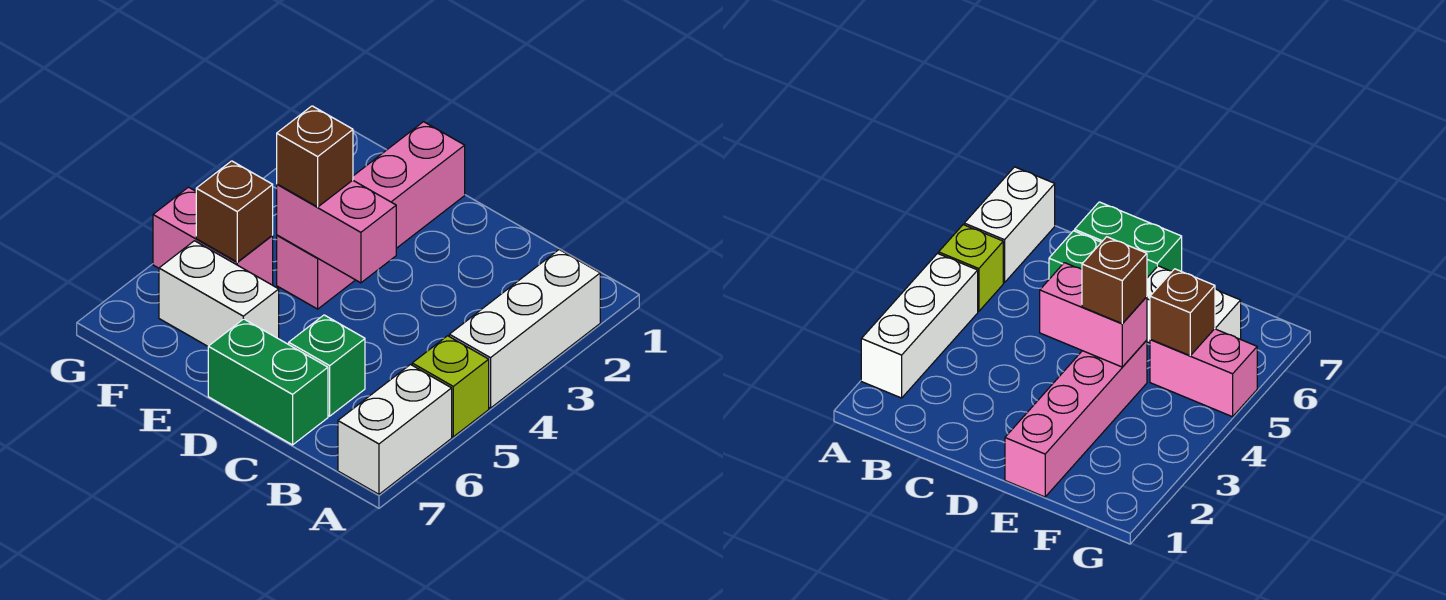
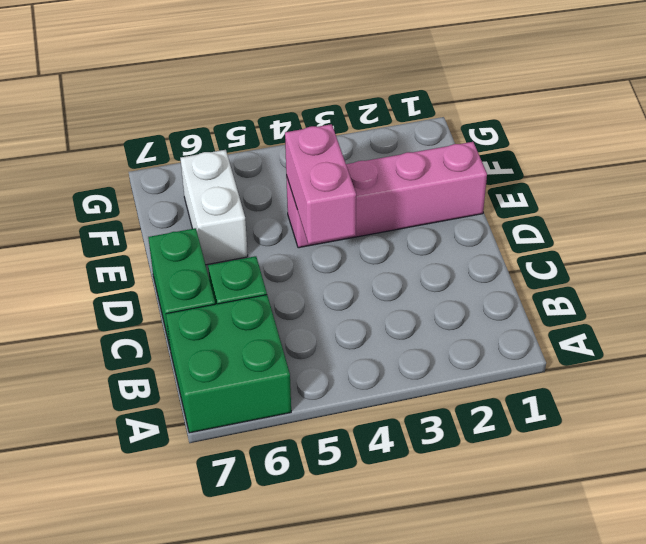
green brick A6:B7 level 1 -> white brick A6:A7 level 1
none -> white brick A2:A4 level 1
none -> lime brick A5 level 1

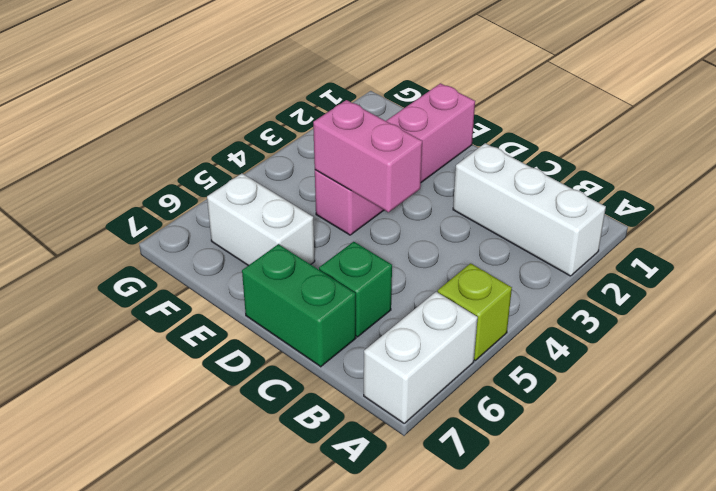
white brick A2:C2 level 1 -> white brick A2:A4 level 1
none -> pink brick F5:G5 level 1
none -> brown brick F5 level 2

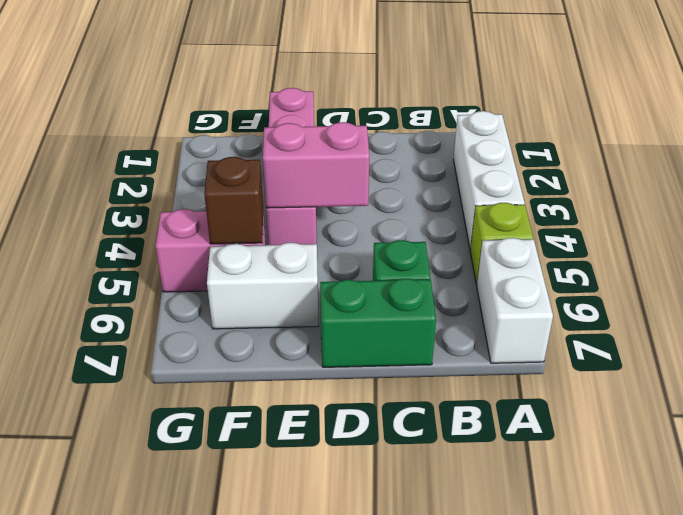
none -> brown brick E4 level 3

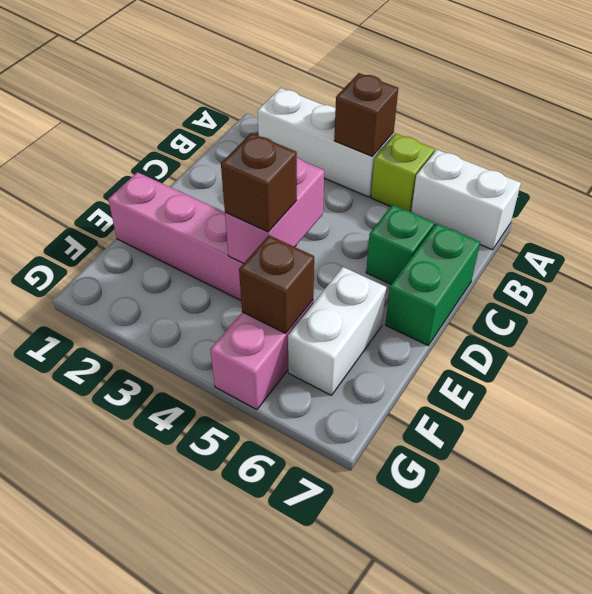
brown brick A4 level 2 -> none

